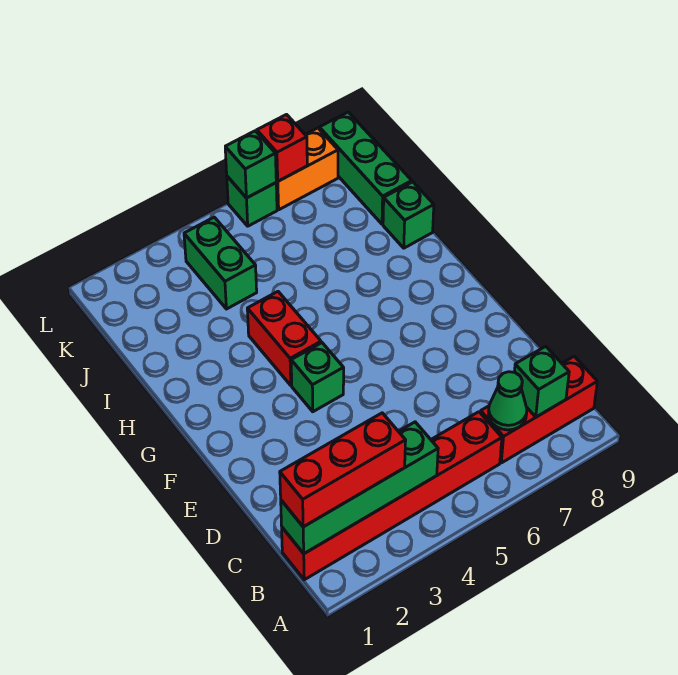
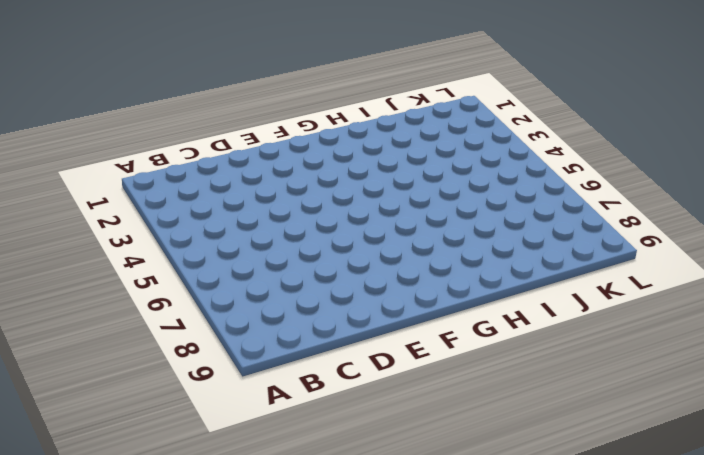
none -> red brick B1:B6 level 1
none -> red brick B7:B9 level 1
none -> green brick F4 level 1

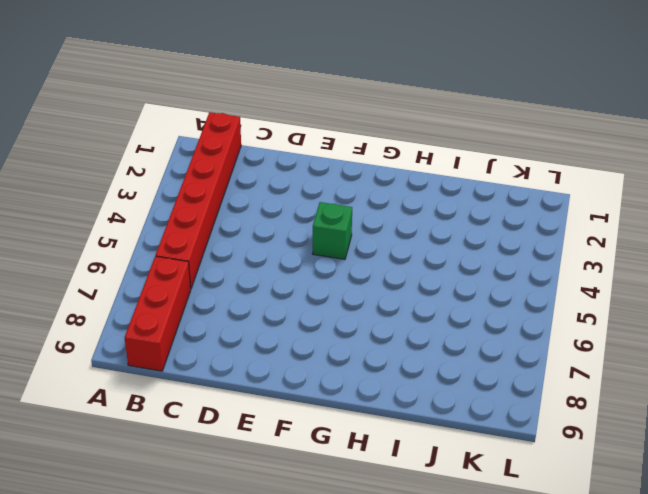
none -> red brick G4:H4 level 1
none -> green brick I9 level 1
none -> green brick J4:K4 level 1

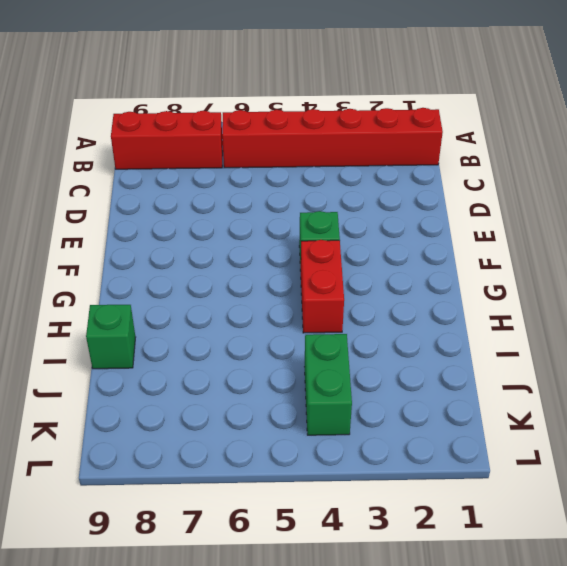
none -> green brick J9:L9 level 1
none -> green brick L6 level 1
none -> orange brick L7:L8 level 1

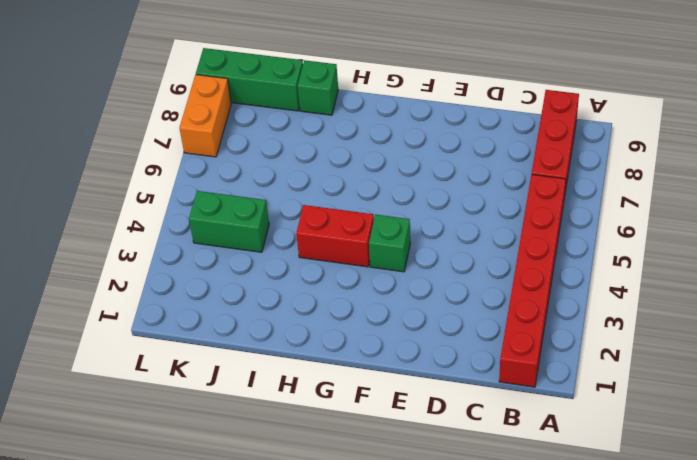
none -> green brick L6 level 1
none -> green brick B1:B4 level 2
none -> green cone B7 level 2

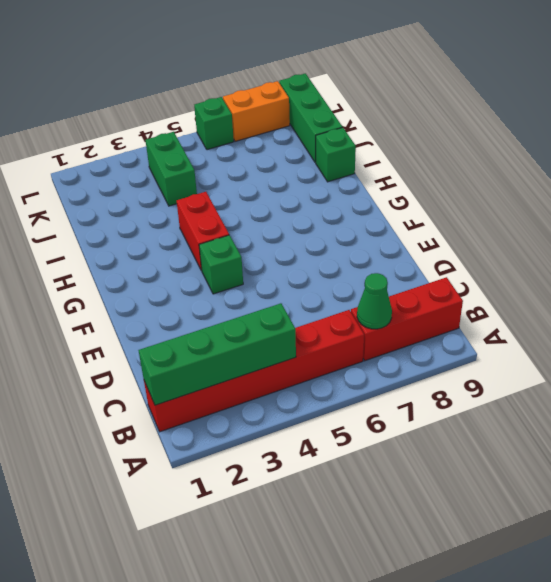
none -> green brick B8 level 2
none -> green brick L6 level 2
none -> red brick L7 level 2

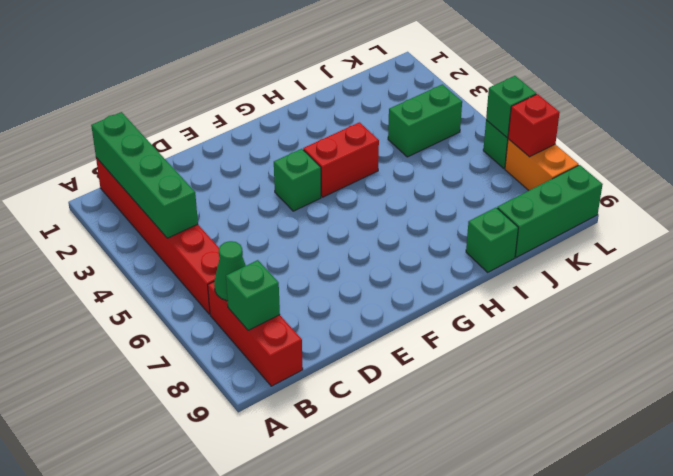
none -> red brick B1:B3 level 3

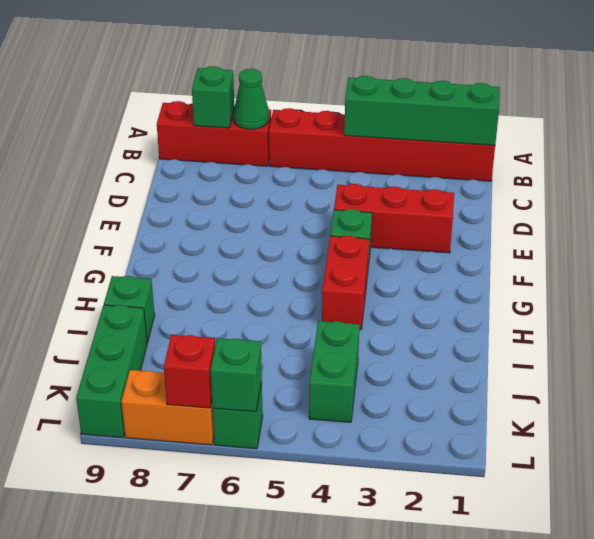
red brick E2:E4 level 1 -> red brick B1:B3 level 3

